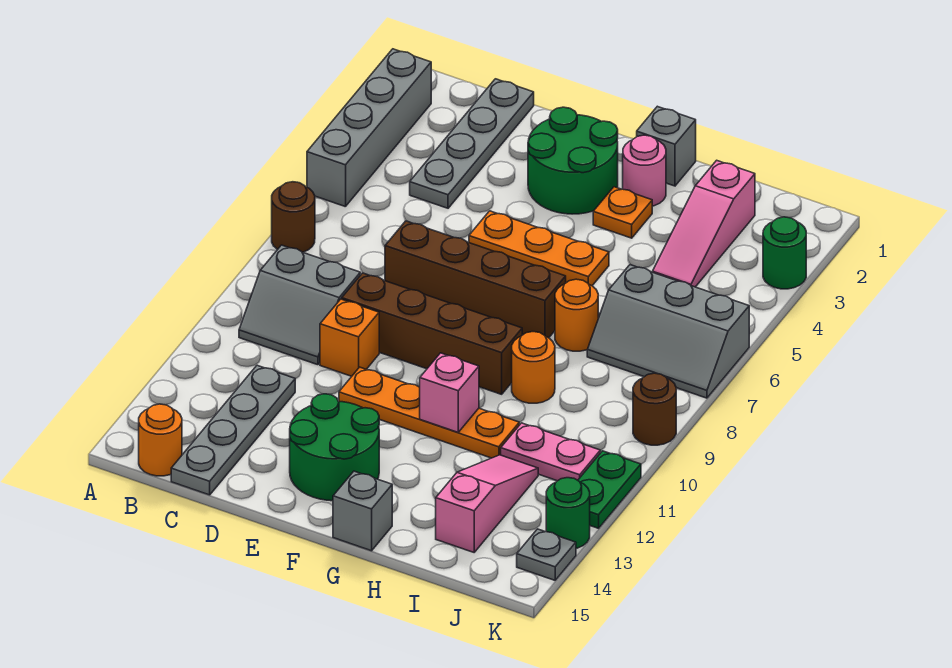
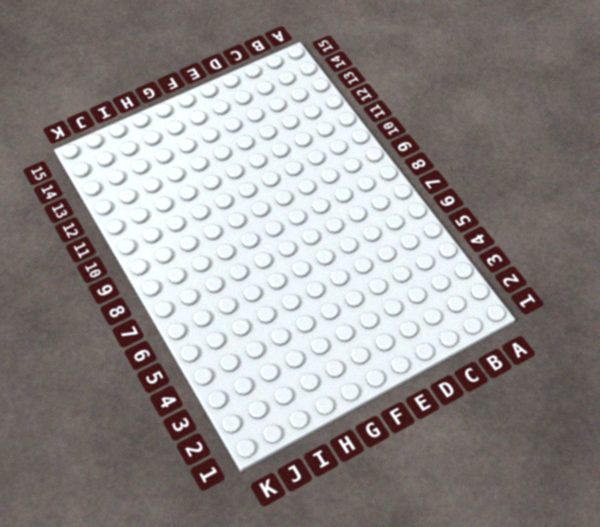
none -> grey brick A2:A5 level 1
none -> brown round brick A7 level 1
none -> grey slope B9:C10 level 1 top 9

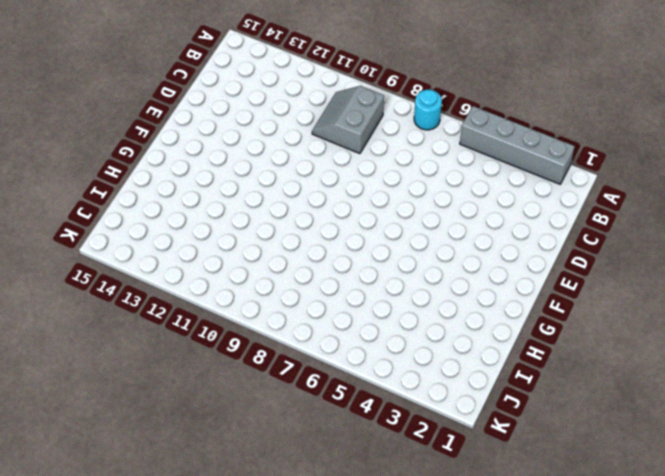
cyan round brick A7 level 1 -> brown round brick A7 level 1
none -> orange round brick B15 level 1
none -> grey plate C1:C4 level 1
none -> grey plate C12:C15 level 1

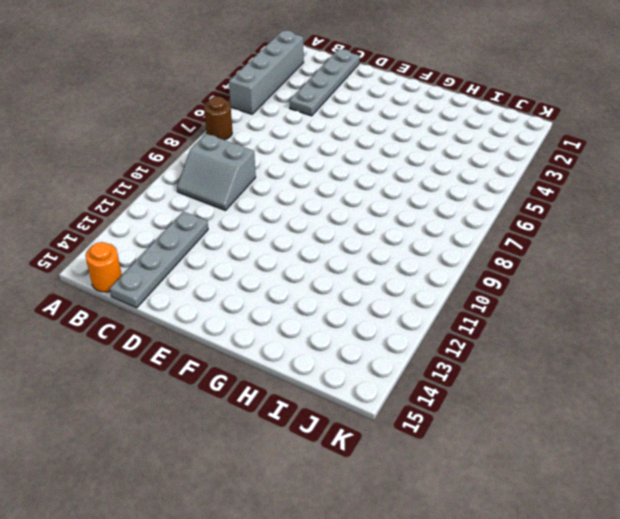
none -> brown brick D7:G7 level 1
none -> brown brick D9:G9 level 1
none -> orange brick D10 level 1

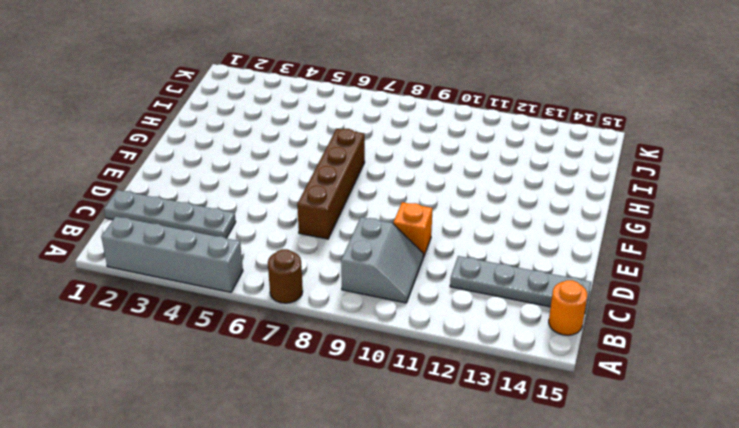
none -> brown brick D9:G9 level 1
none -> green round brick E2:F3 level 1
none -> orange plate E5:G5 level 1

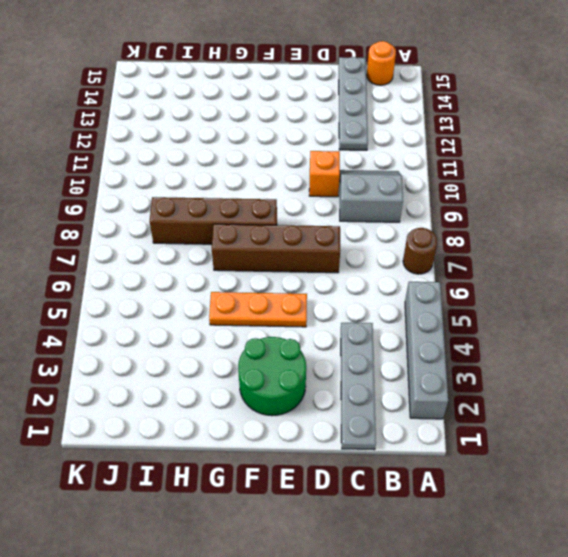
brown brick F8:I8 level 1 -> brown brick D9:G9 level 1
none -> orange plate E11:H11 level 1
none -> green round brick E13:F14 level 1
none -> grey brick G1 level 1

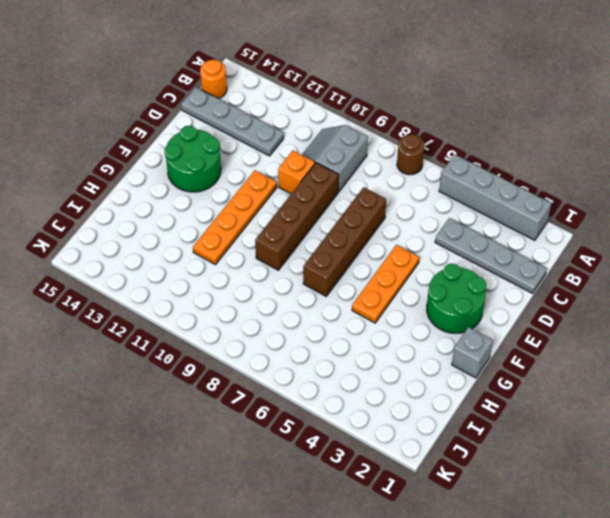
none -> pink round brick G2 level 1
none -> orange plate G3 level 1
none -> grey brick G15 level 1

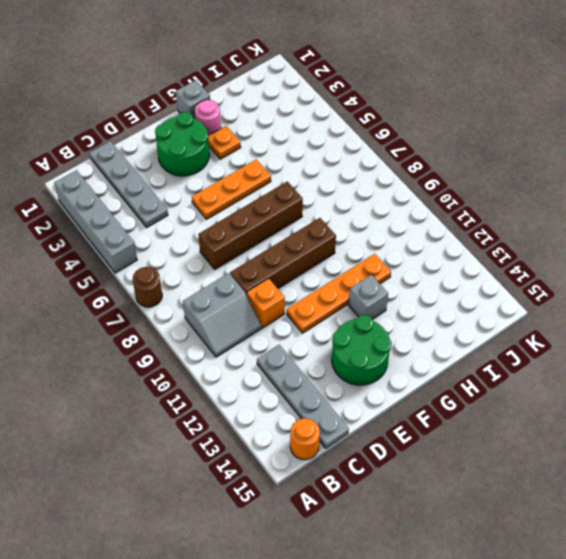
grey brick G12 level 1 -> grey brick G15 level 1
none -> orange round brick H7 level 1
none -> orange round brick H9 level 1
none -> pink slope I2:I4 level 1 top 2

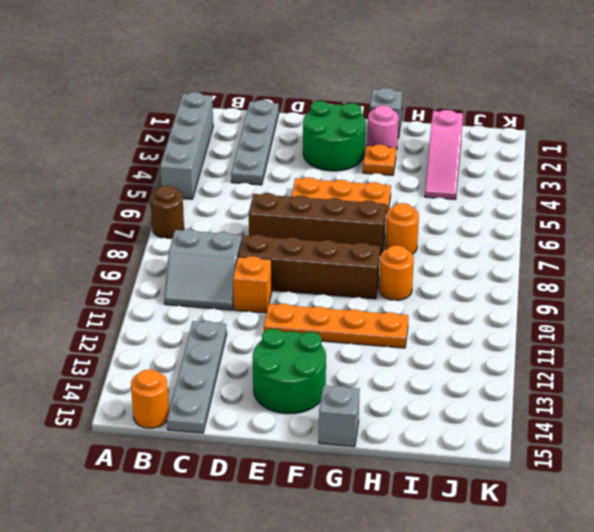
none -> grey slope I6:K7 level 1 top 6
none -> pink plate I11:J11 level 1
none -> pink slope I12:I14 level 1 top 14

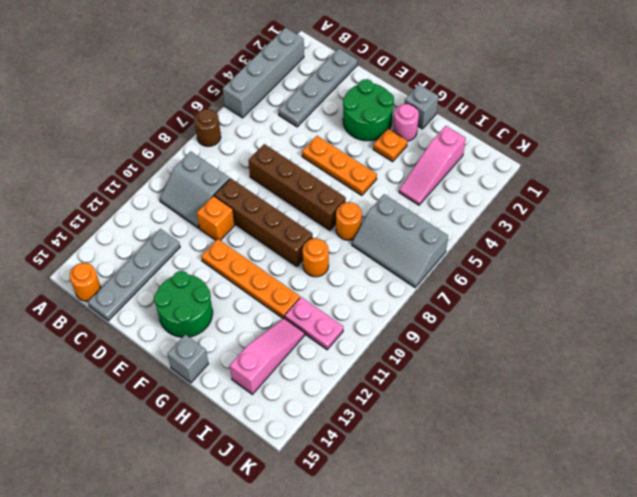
none -> green round brick K3 level 1
none -> brown round brick K9 level 1
none -> green plate K11:K12 level 1

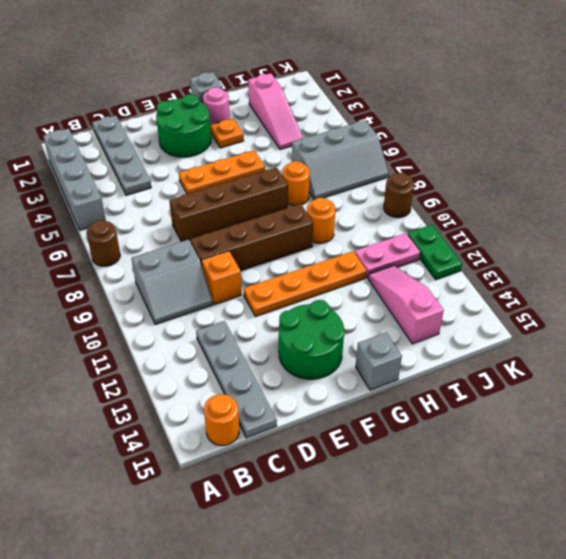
none -> green round brick K3 level 1
none -> green round brick K13 level 1
none -> grey plate K14 level 1

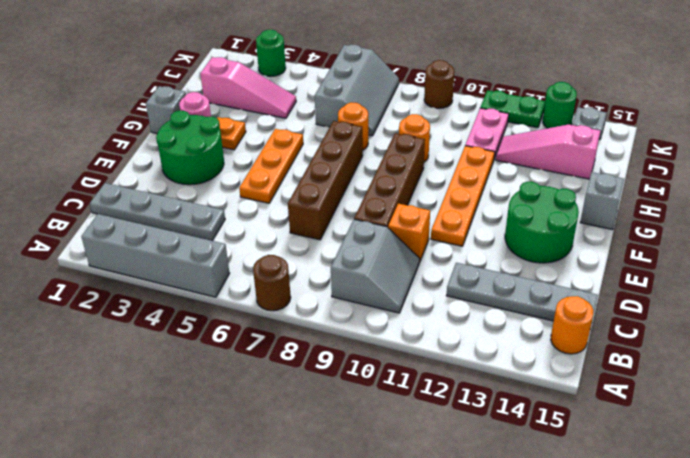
none -> pink brick G11 level 2

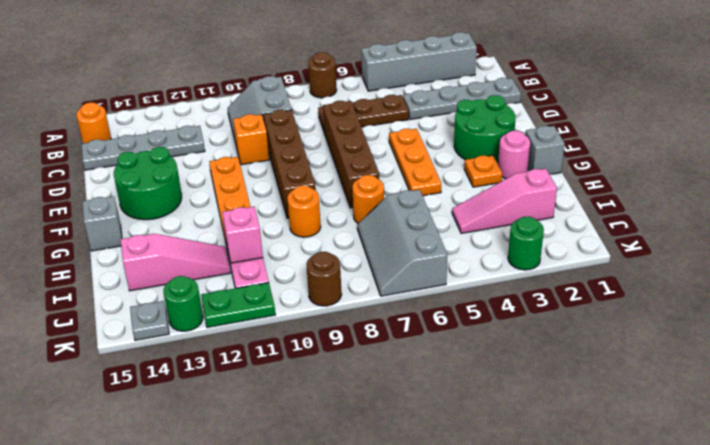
brown plate C5:C7 level 1 -> none
pink brick I11 level 2 -> pink brick G11 level 2

